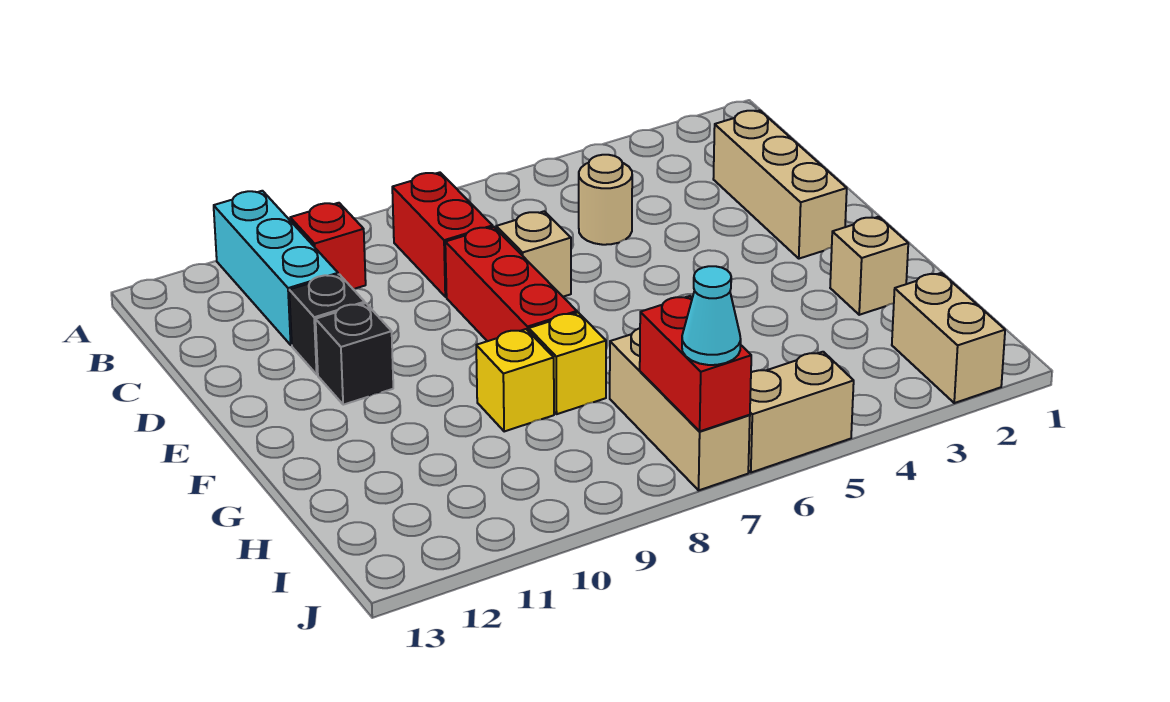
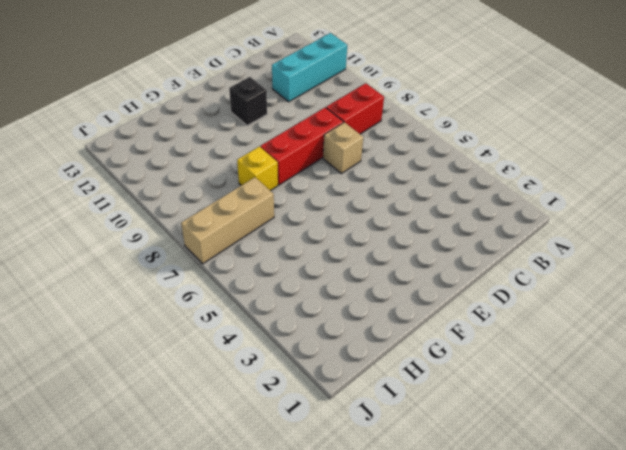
none -> red brick B10 level 1
none -> tan brick C2:E2 level 1
none -> tan round brick C5 level 1

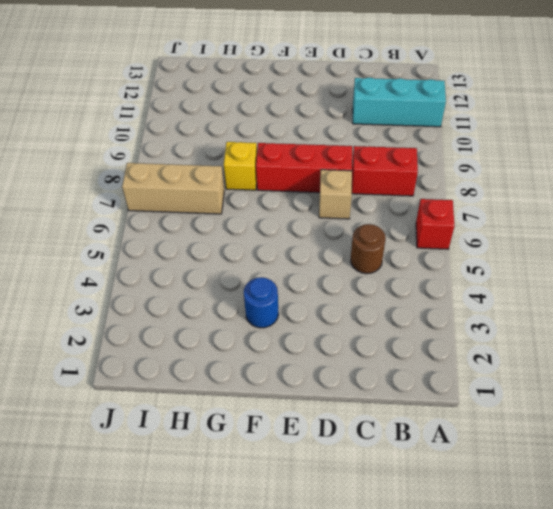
red brick A6 level 1 -> red brick B10 level 1
brown round brick C5 level 1 -> tan round brick C5 level 1
blue round brick F3 level 1 -> none
none -> tan brick C2:E2 level 1
none -> black brick D11 level 1
none -> black brick E11 level 1

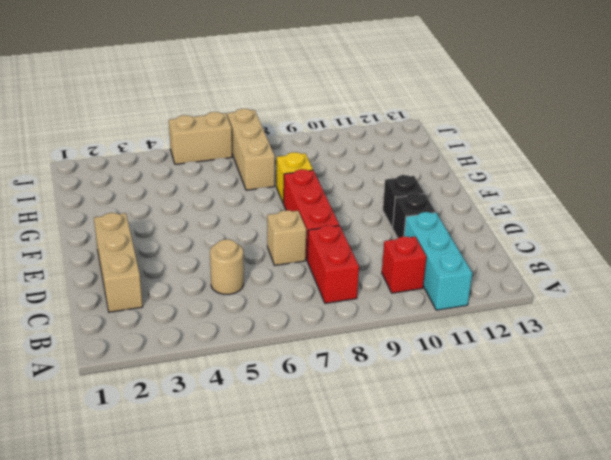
none -> tan brick G2 level 1
none -> yellow brick G9 level 1
none -> tan brick I2:J2 level 1

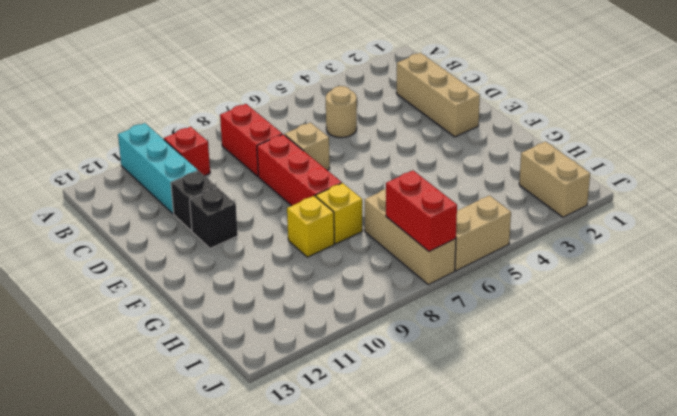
none -> tan brick G2 level 1
none -> cyan cone J7 level 3

